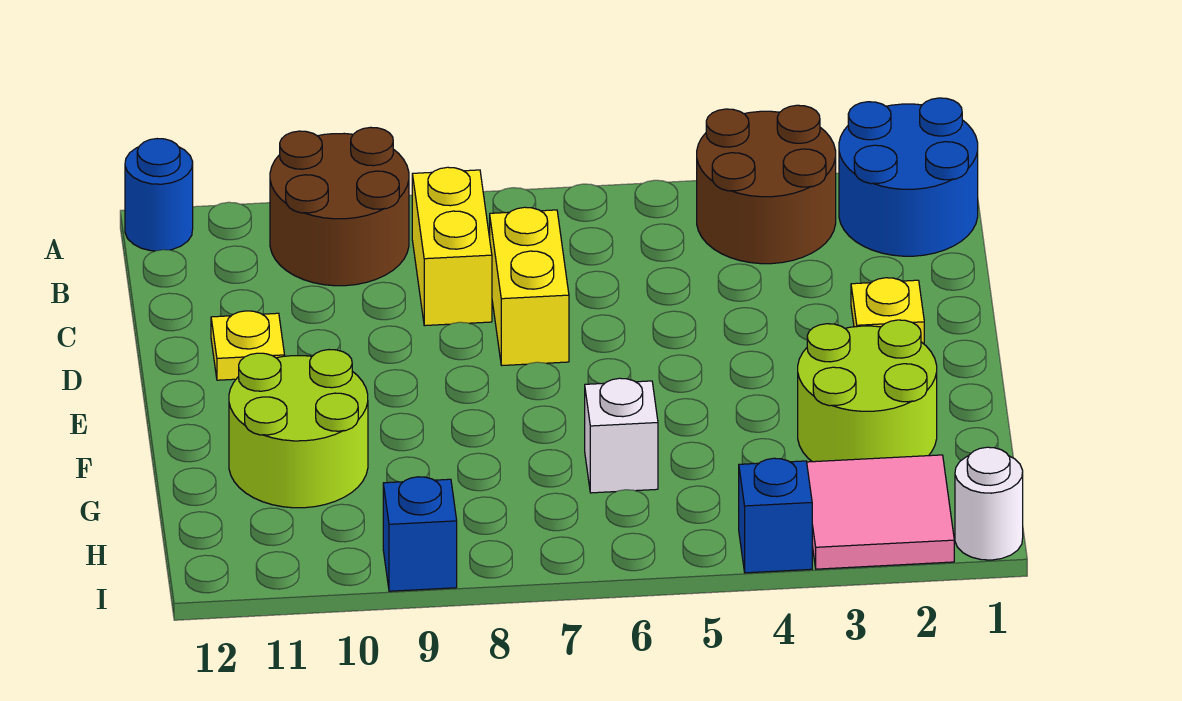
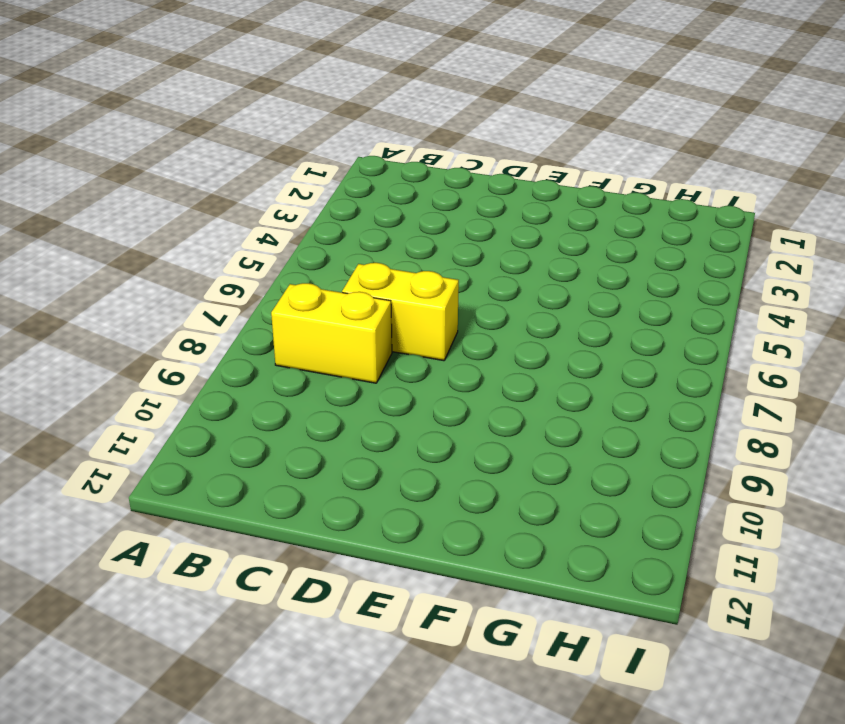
none -> blue round brick A1:B2 level 1
none -> brown round brick A3:B4 level 1
none -> brown round brick A9:B10 level 1

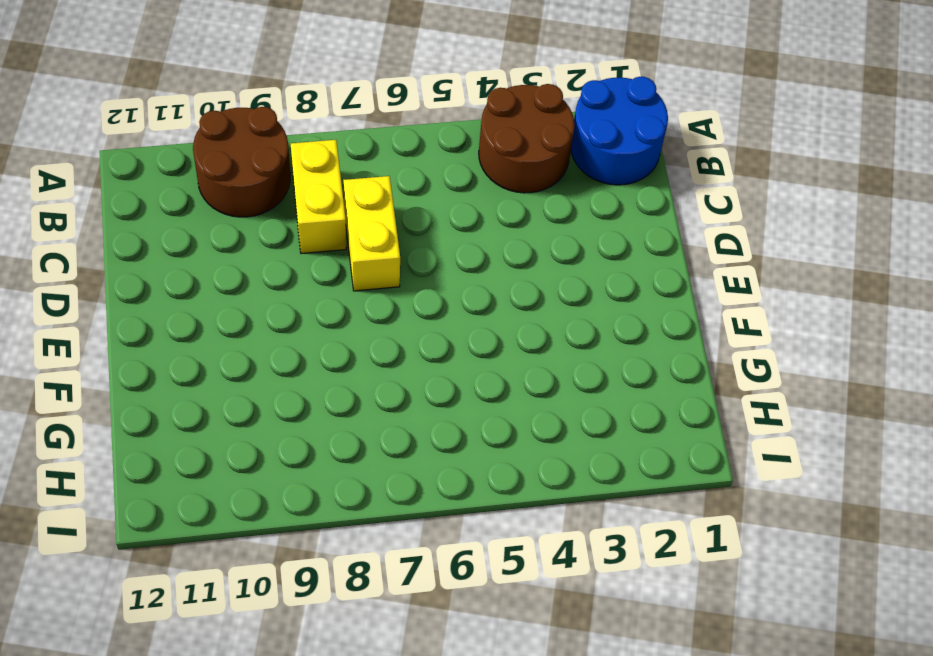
none -> blue round brick A12 level 1
none -> yellow plate D2 level 1
none -> yellow plate D11 level 1

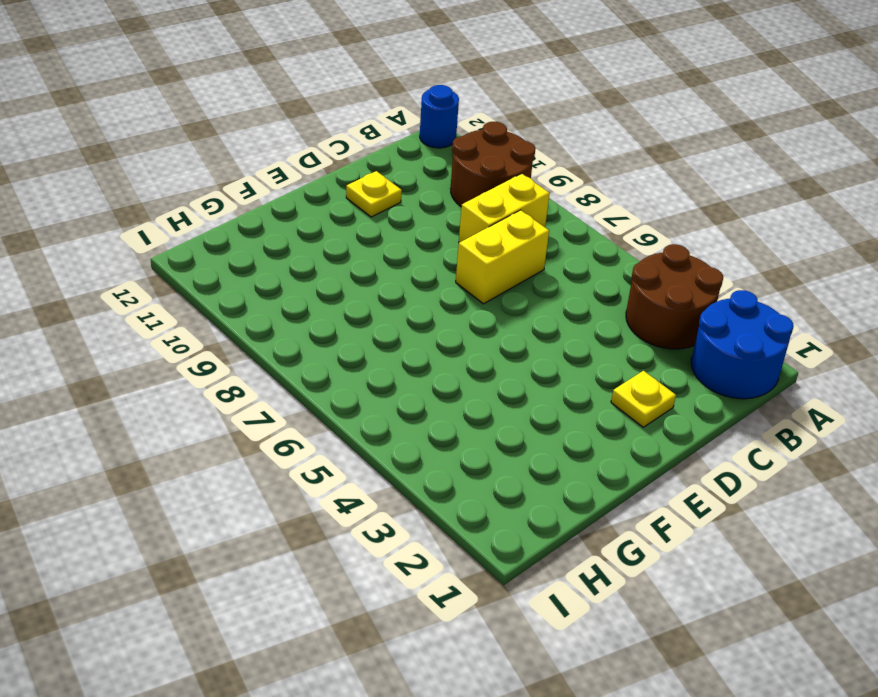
none -> lime round brick F2:G3 level 1
none -> lime round brick F10:G11 level 1
none -> white brick G6 level 1

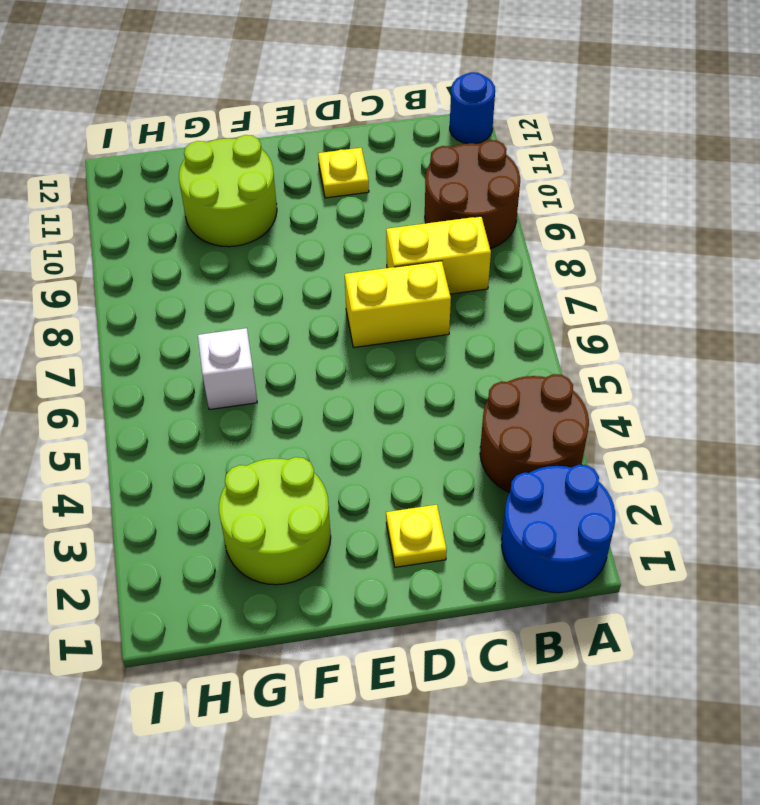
none -> pink tile H2:I3 level 1
none -> white round brick I1 level 1
none -> blue brick I4 level 1

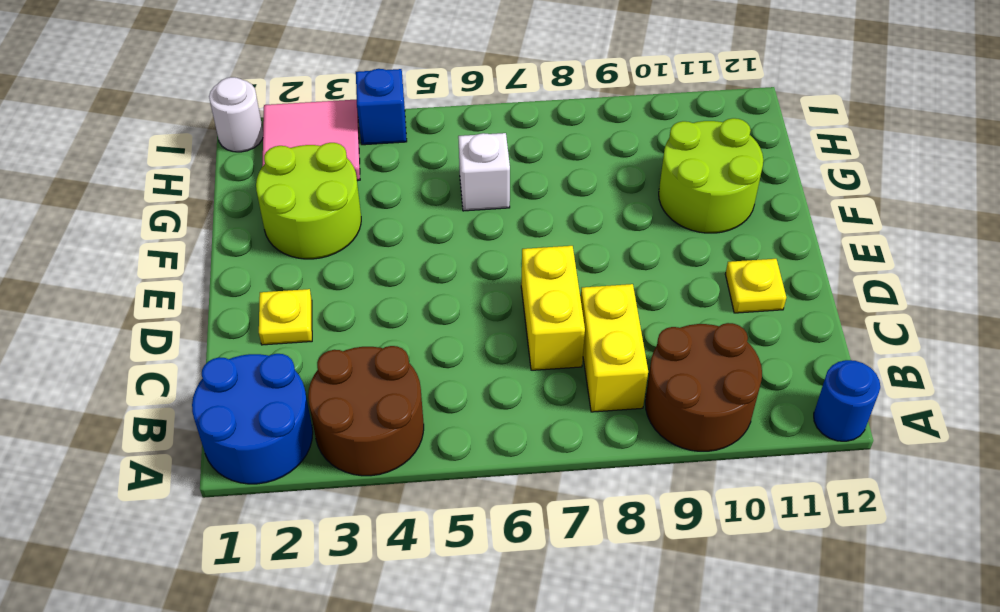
none -> blue brick I9 level 1

